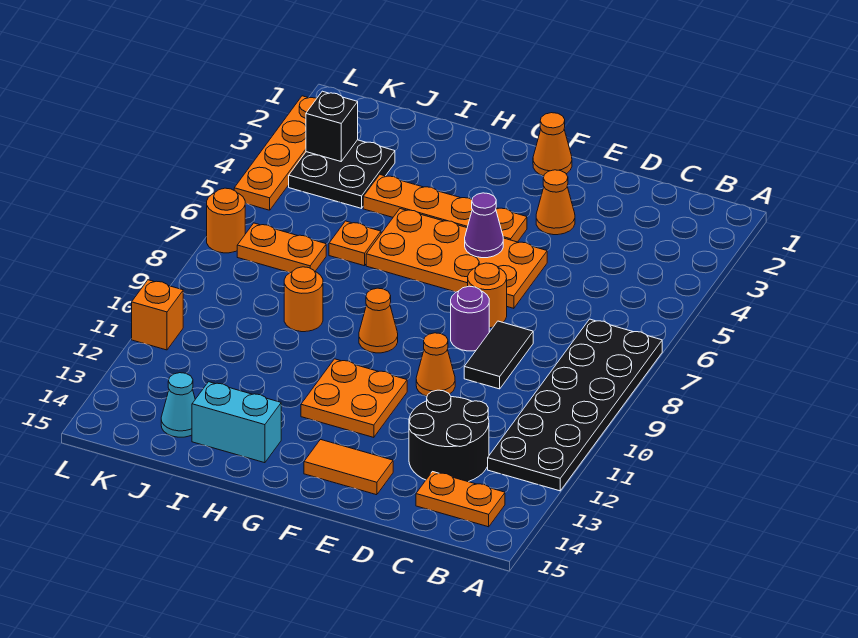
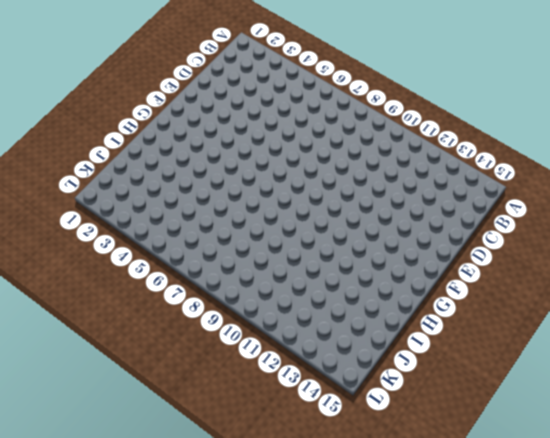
none -> black plate A7:B12 level 1
none -> orange plate B14:C14 level 1
none -> black round brick C12:D13 level 1

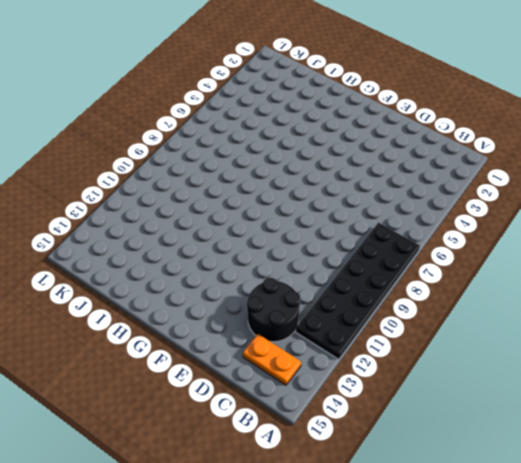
none -> black tile D8:D9 level 1
none -> orange cone E3 level 1
none -> orange plate E5:H6 level 1

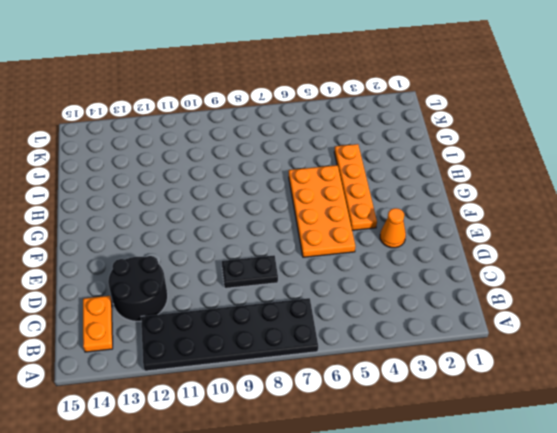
black plate D8:D9 level 1 -> black tile D8:D9 level 1
none -> orange round brick E7 level 1
none -> purple round brick E8 level 1
none -> orange cone E10 level 1

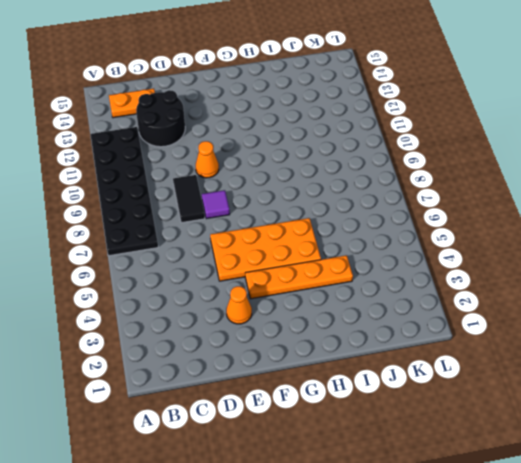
purple tile E8 level 1 -> purple round brick E8 level 1
none -> orange round brick E7 level 1
none -> orange tile E14:F14 level 1
none -> orange cone F1 level 1

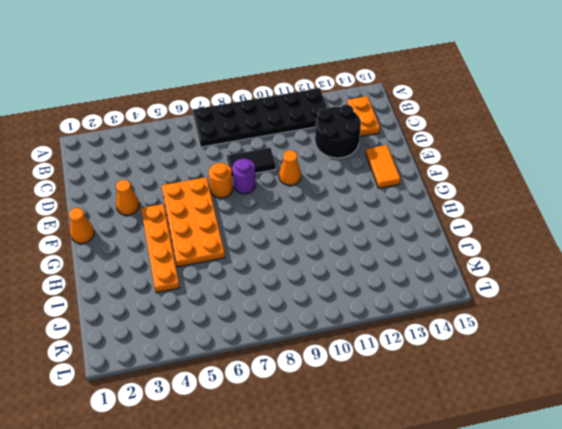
none -> orange plate F11:G12 level 1
none -> orange cone G9 level 1
none -> cyan brick H14:I14 level 1

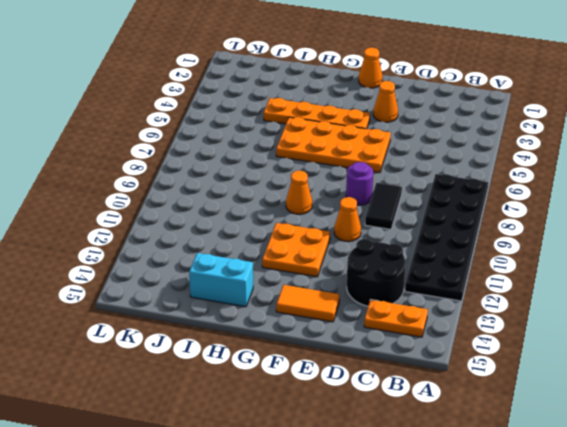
none -> orange round brick E7 level 1
none -> orange plate I6 level 1
none -> orange round brick I9 level 1

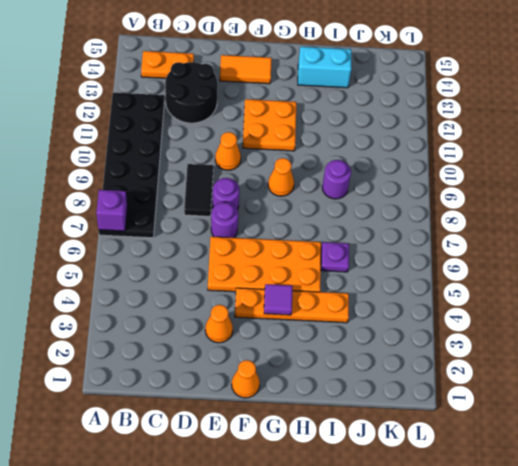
purple brick A7 level 2 -> none
purple round brick E7 level 1 -> orange round brick E7 level 1
purple tile G4 level 2 -> none
purple plate I6 level 1 -> orange plate I6 level 1
purple round brick I9 level 1 -> orange round brick I9 level 1
none -> black plate J3:K4 level 1
none -> orange plate J7:K7 level 1
none -> cyan cone J14 level 1

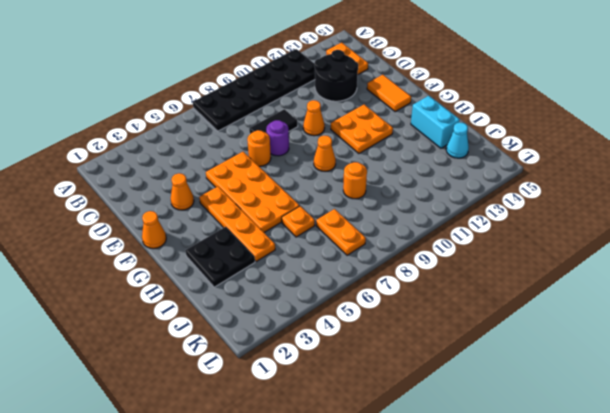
black plate H2:I3 level 1 -> black plate J3:K4 level 1
none -> orange plate L2:L5 level 1
none -> orange round brick L7 level 1
none -> orange brick L11 level 1

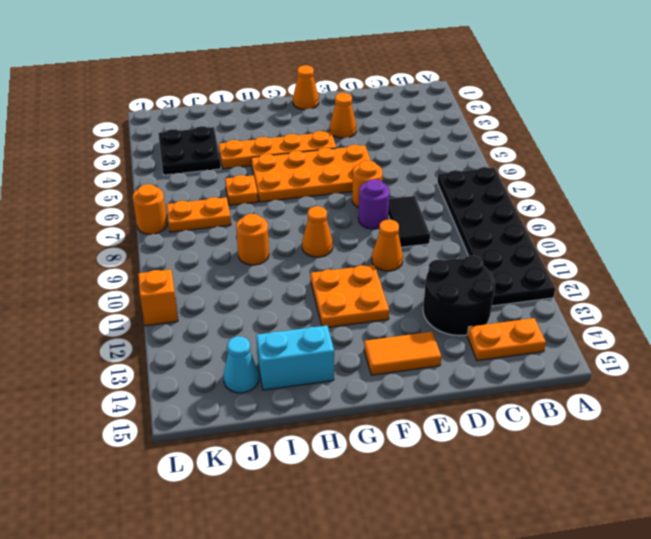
none -> orange plate L2:L5 level 1
none -> purple cone F5 level 2
none -> black brick K3 level 2

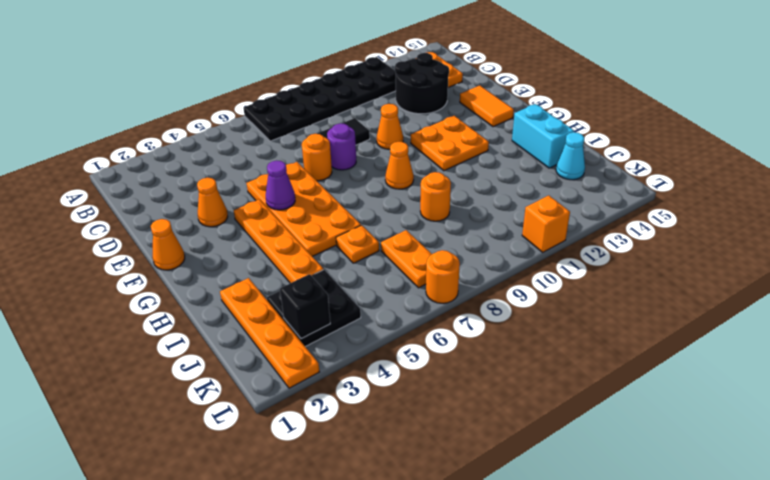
orange plate I2:L2 level 1 -> orange plate L2:L5 level 1

